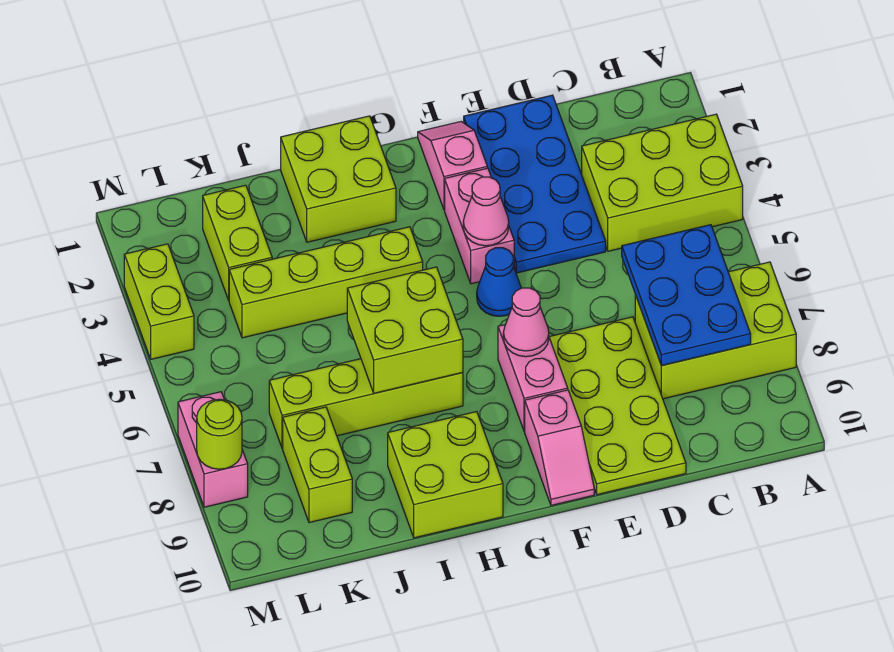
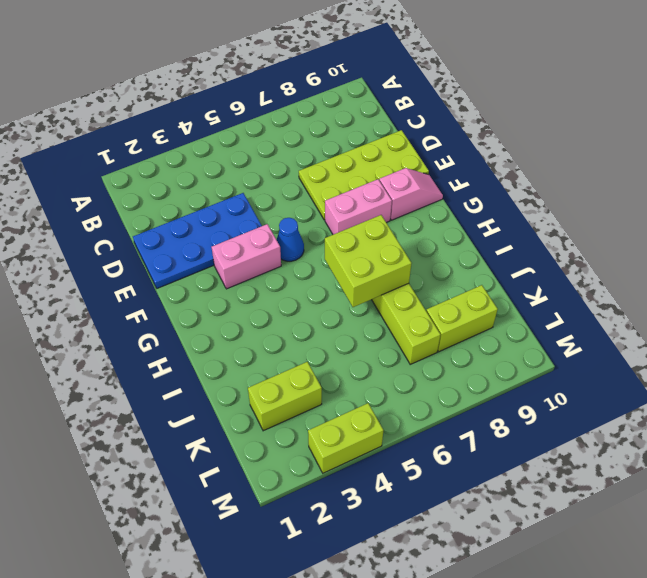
none -> lime brick A3:C4 level 1
none -> lime brick A7:C8 level 1
none -> pink slope F1:F2 level 1 top 2

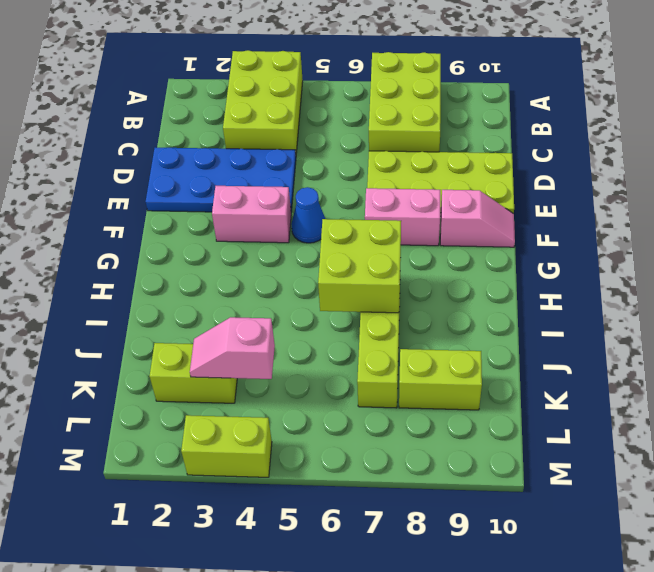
pink slope K3:K4 level 2 top 4 -> pink slope F1:F2 level 1 top 2
none -> lime brick H1:I2 level 1
none -> lime brick H4:K4 level 1
none -> lime brick H9:I10 level 1

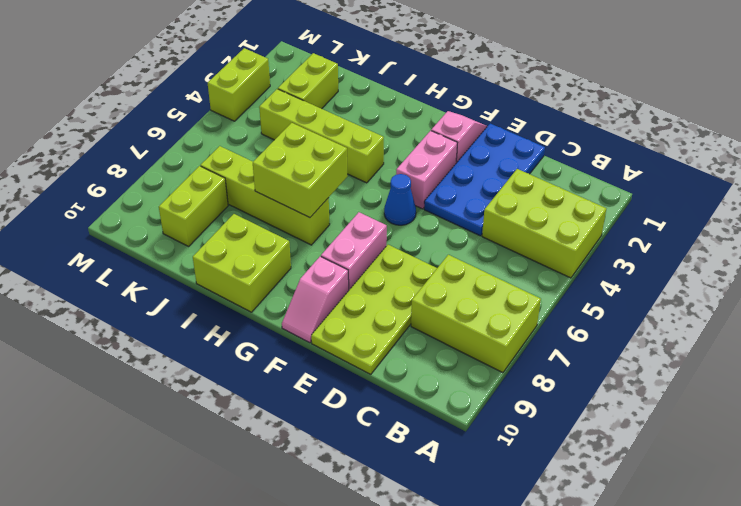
none -> lime brick H1:I2 level 1
none -> pink brick M7:M8 level 1
none -> blue plate B6:C8 level 2

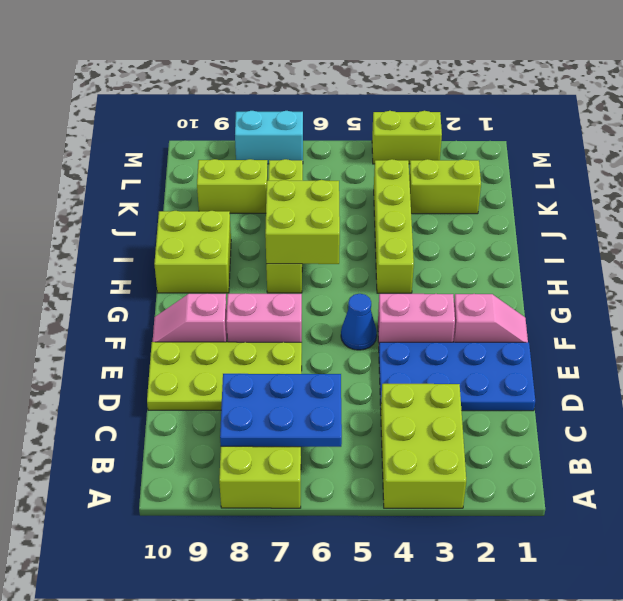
cyan brick M7:M8 level 1 -> pink brick M7:M8 level 1
none -> lime brick H1:I2 level 1
none -> pink cone F4 level 2
none -> pink cone F7 level 2

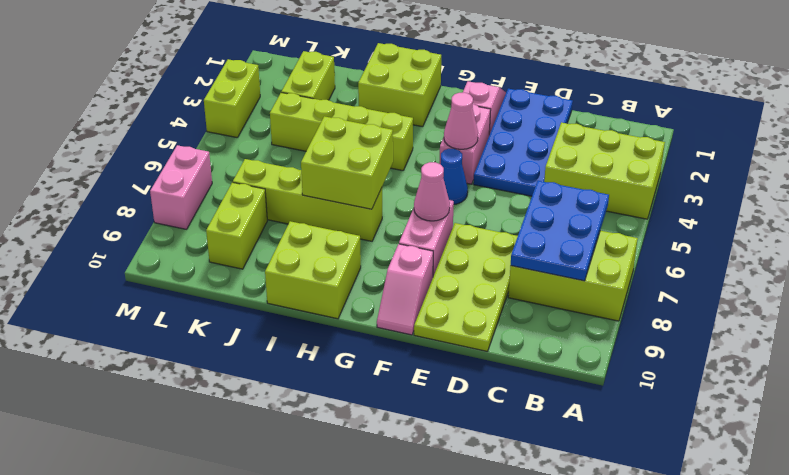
none -> lime round brick M8 level 2

